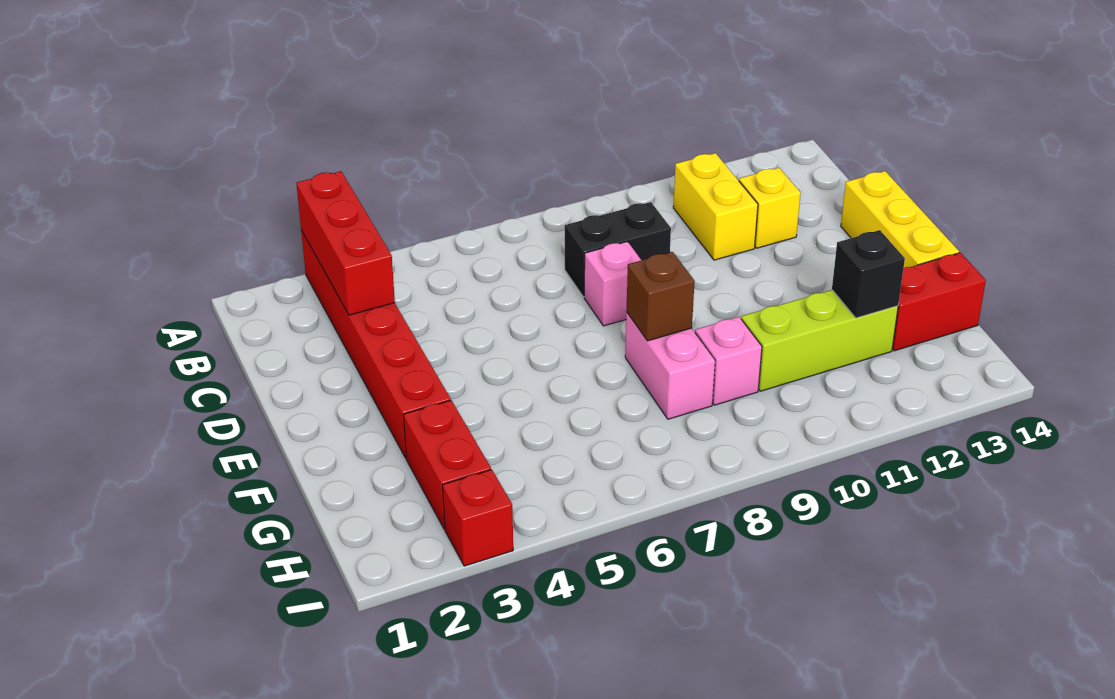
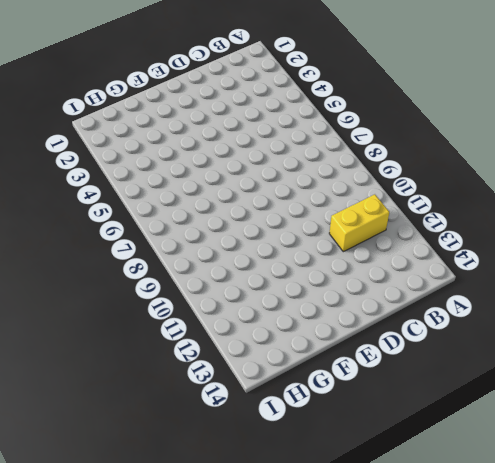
none -> red brick A3:F3 level 1
none -> black brick C8:C9 level 1
none -> yellow brick C12 level 1

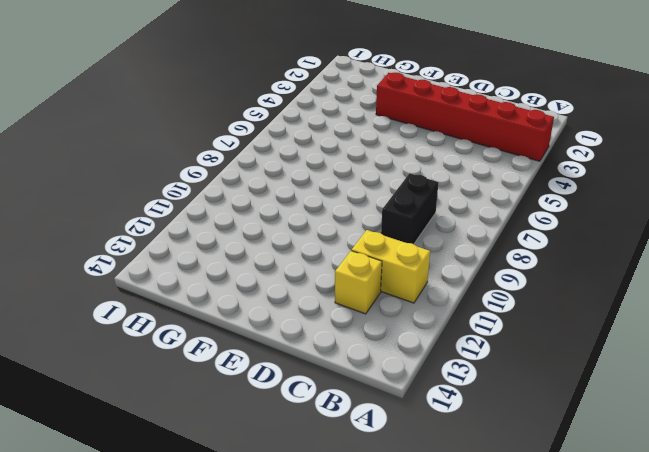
none -> pink brick D8 level 1
none -> yellow brick D14:F14 level 1
none -> pink brick F8:G8 level 1

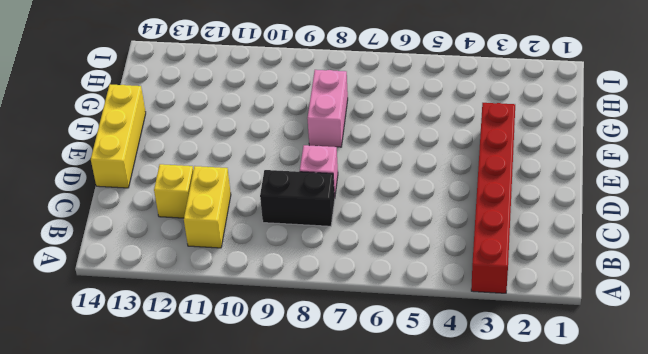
none -> red brick G3:H3 level 1
none -> pink brick G9 level 1
none -> lime brick G10:G12 level 1

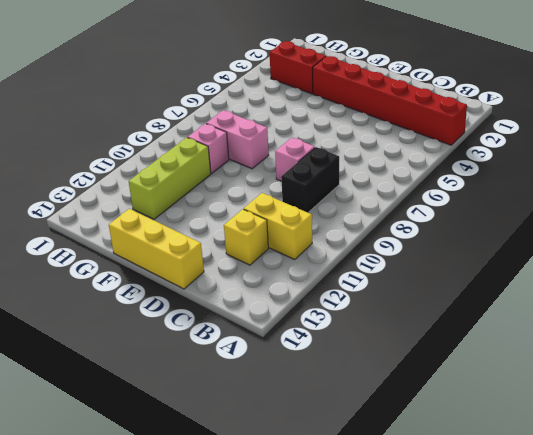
none -> red brick G13:G14 level 1
none -> red brick I3 level 1
none -> red brick A3:C3 level 2

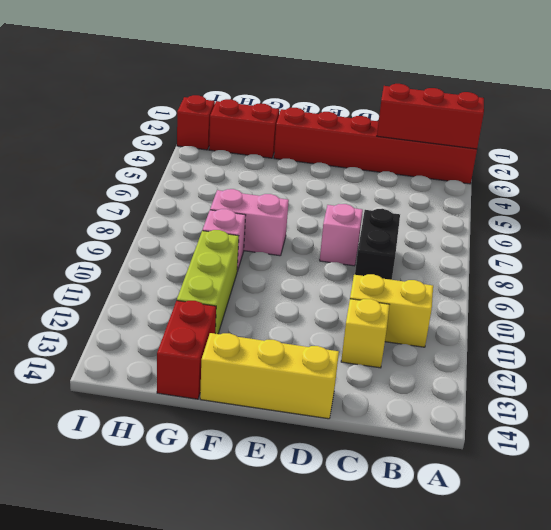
none -> brown brick F8 level 2
none -> black brick G12 level 2

